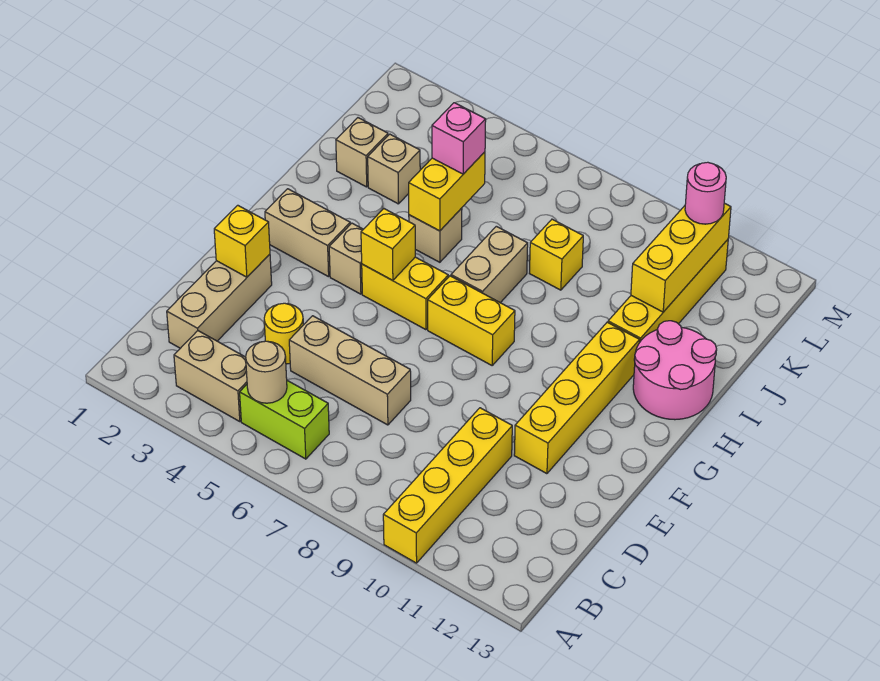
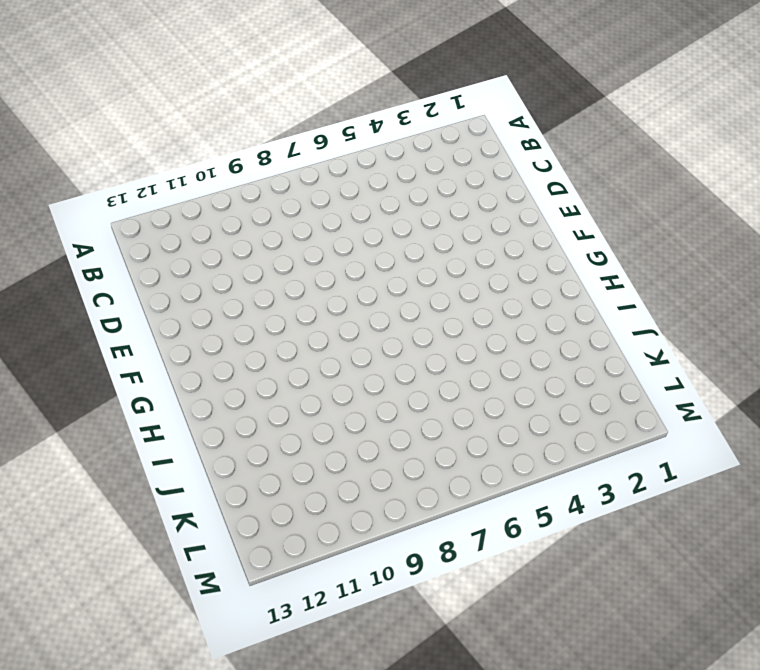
none -> yellow brick A10:D10 level 1
none -> tan brick B3:B4 level 1
none -> lime brick B5:B6 level 1

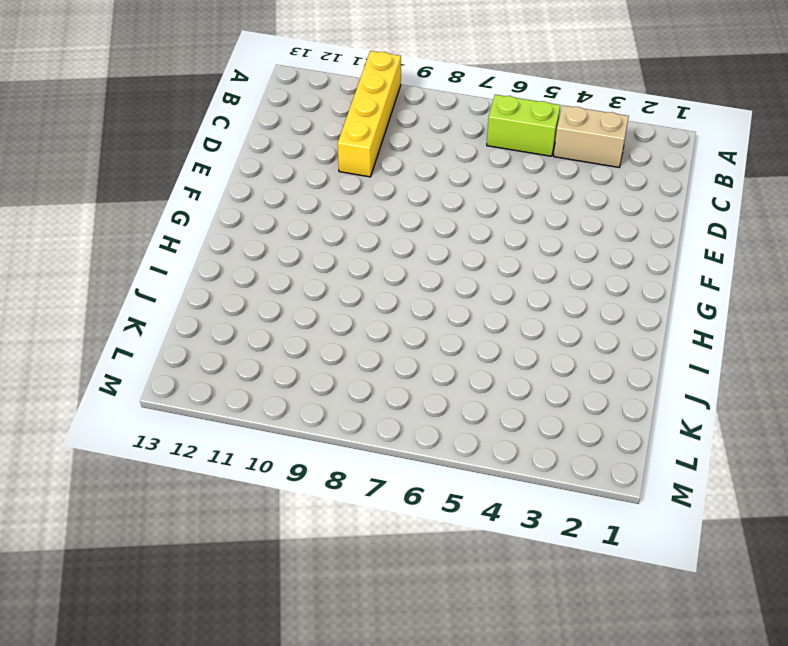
none -> tan brick C2:E2 level 1
none -> yellow round brick D4 level 1
none -> tan brick D5:D7 level 1

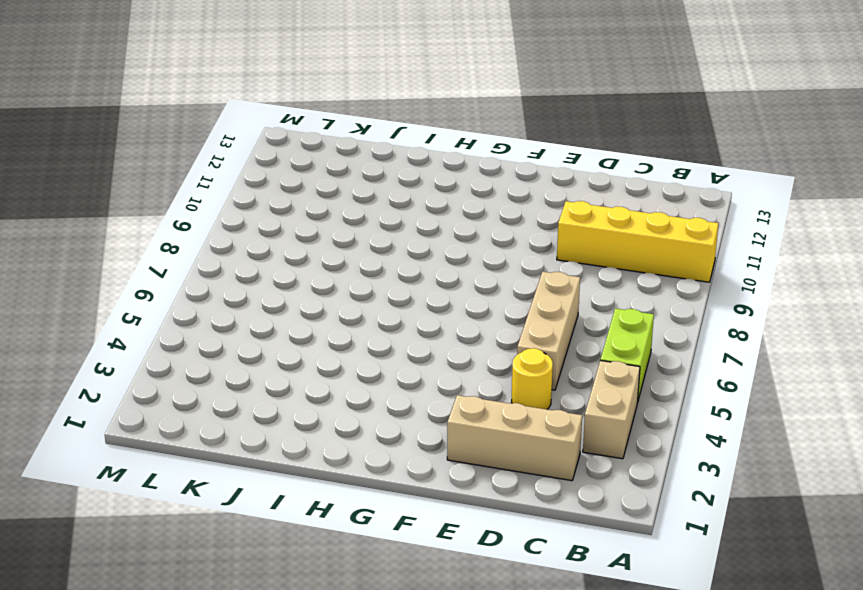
none -> yellow brick E11:H11 level 1
none -> tan brick G2:G3 level 1
none -> tan brick G4 level 1

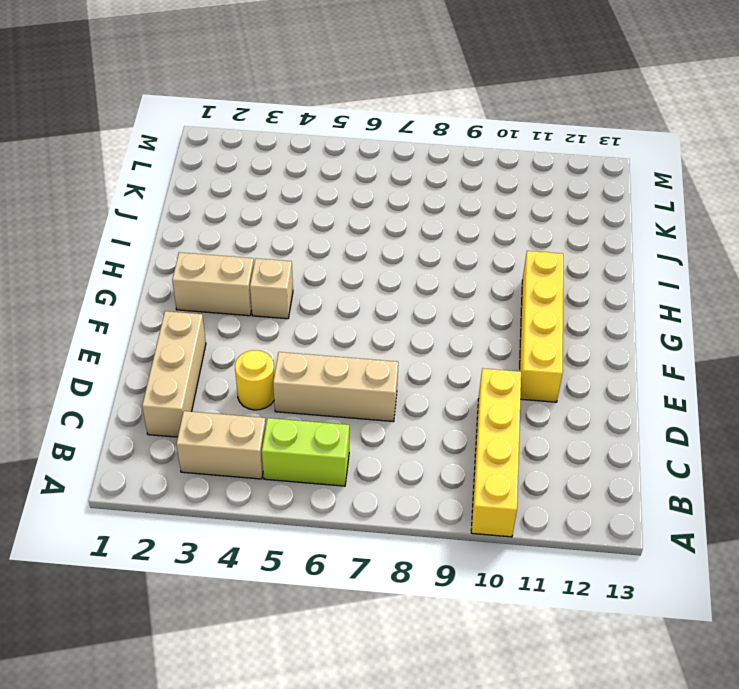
none -> yellow brick G5:G6 level 1
none -> yellow brick G7:G8 level 1
none -> tan brick H7:I7 level 1

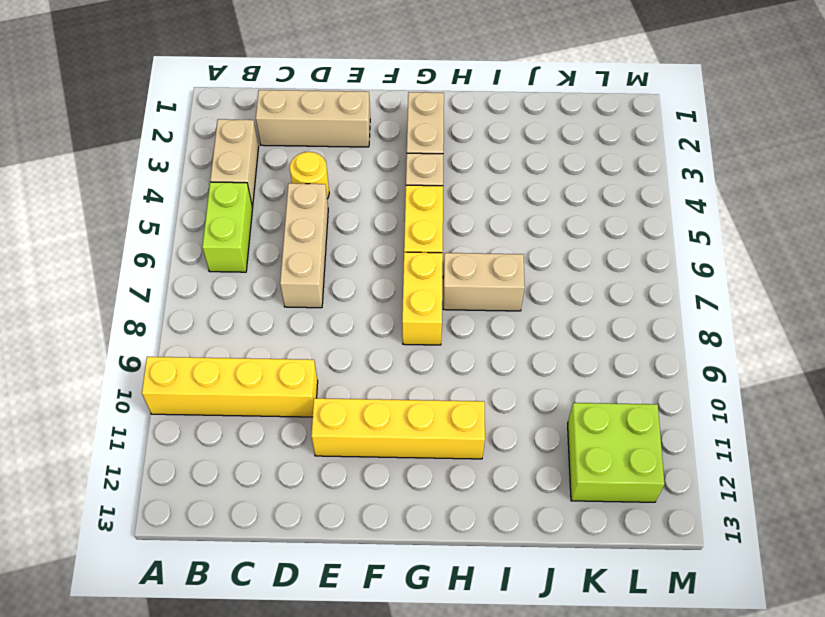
lime brick K11:L12 level 1 -> yellow brick I11:L11 level 1
none -> pink round brick H12:I13 level 1
none -> tan brick I5 level 1
none -> tan brick J2 level 1

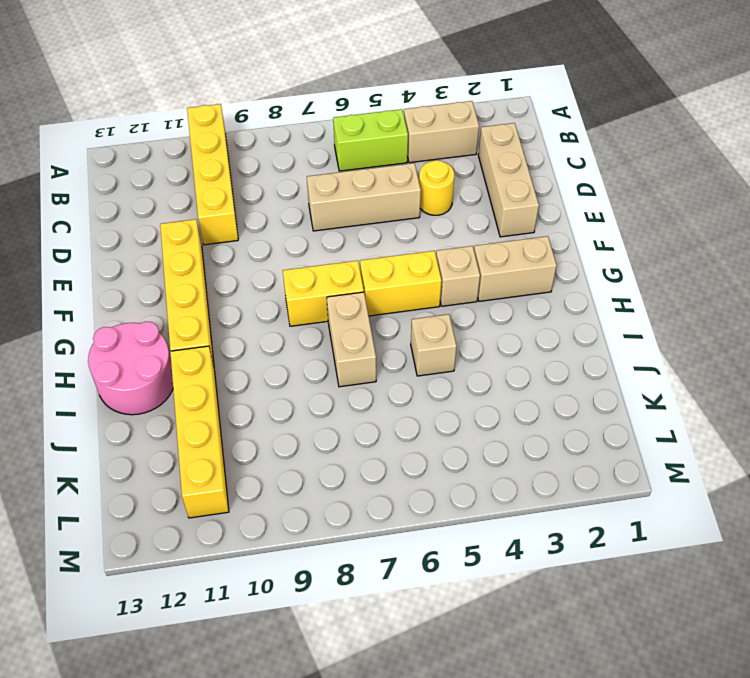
none -> tan brick J2 level 1
none -> tan brick J3 level 1
none -> yellow brick J8 level 1

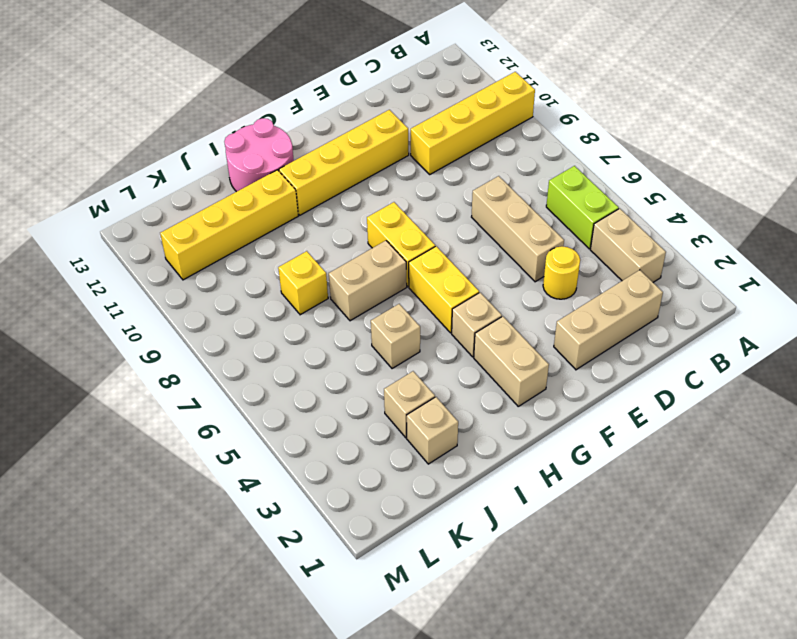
none -> tan round brick B5 level 2
none -> yellow brick E2 level 2
none -> yellow brick G5 level 2

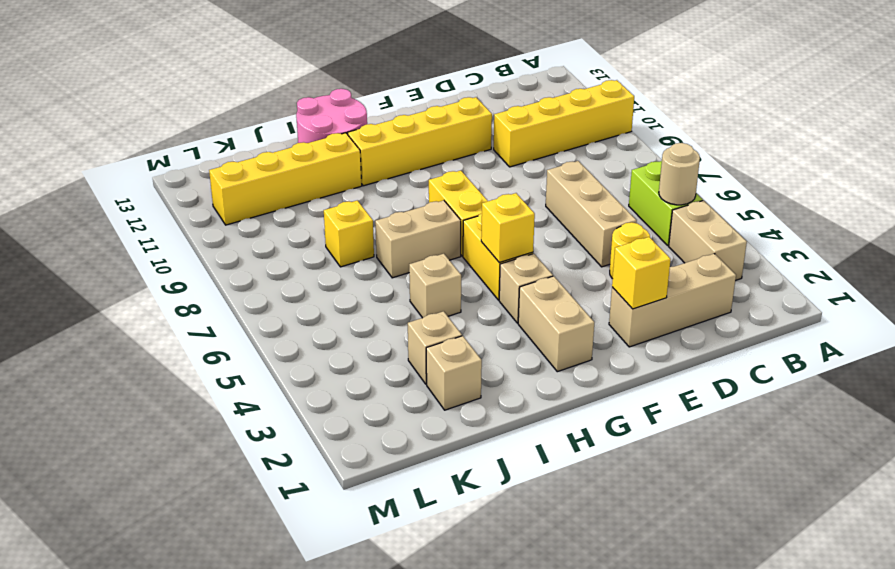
none -> yellow brick I5:J5 level 2
none -> yellow brick J11:L11 level 2
none -> pink brick J5 level 3

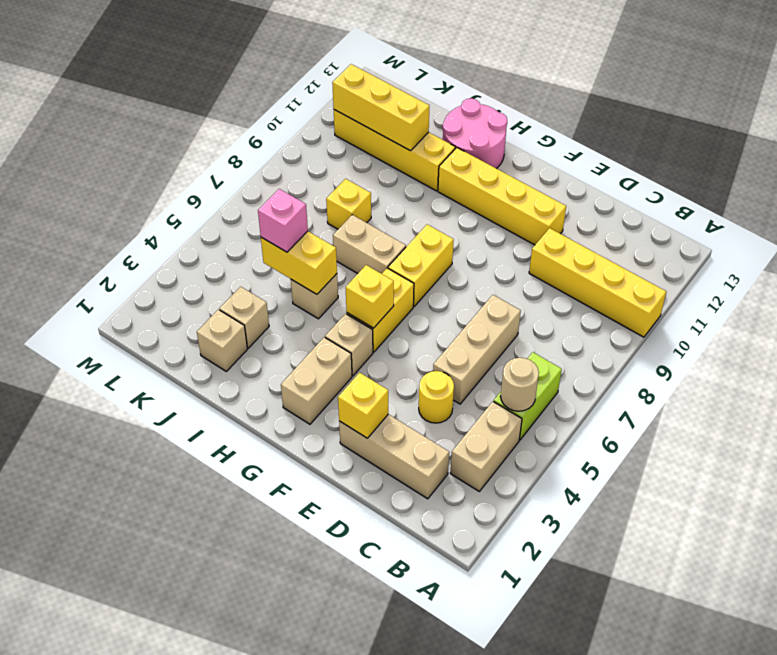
none -> pink round brick L11 level 3

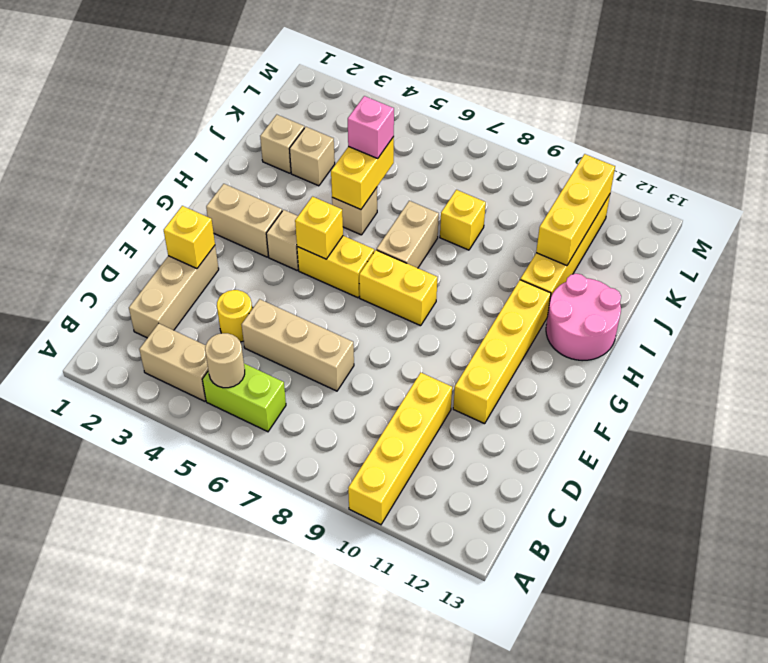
none -> pink round brick L11 level 3

